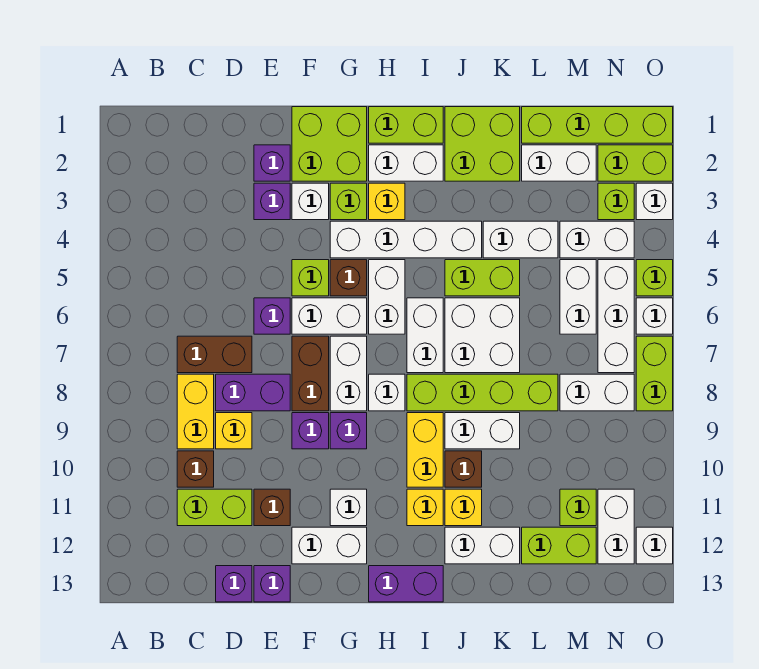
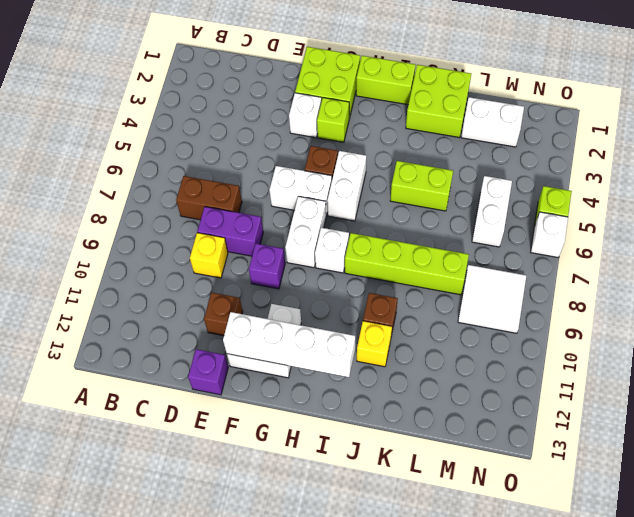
white brick F12:I12 level 2 -> white brick G4:J4 level 1
white tile M8:N9 level 1 -> white brick M8:N8 level 1
none -> yellow brick C8:C9 level 1
none -> brown brick C10 level 1
none -> lime brick C11:D11 level 1
none -> purple brick D13 level 1

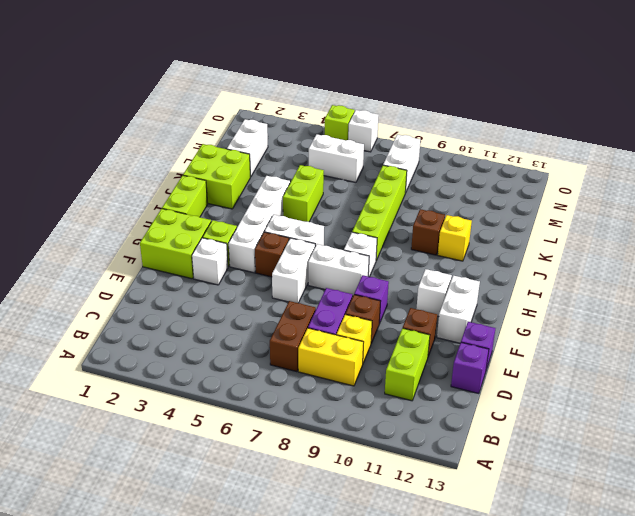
brown brick E9 level 1 -> brown brick C10 level 1
none -> purple brick E2 level 1
none -> purple brick E3 level 1
none -> purple brick E6 level 1
none -> lime brick F5 level 1

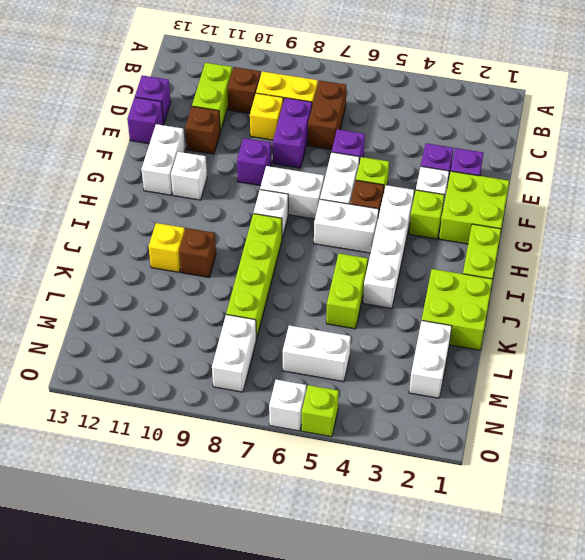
none -> brown brick F7:F8 level 1
none -> purple brick G9 level 1
none -> white brick H2:I2 level 1
none -> yellow brick H3 level 1

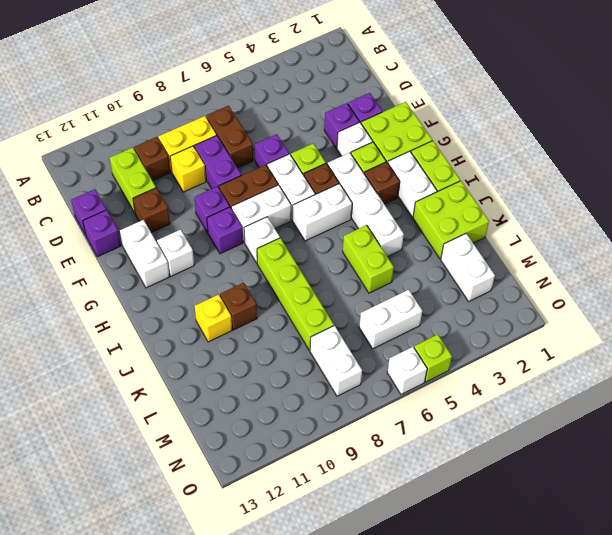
brown brick H3 level 1 -> yellow brick H3 level 1
none -> purple brick H13:I13 level 1
none -> white brick I6:I7 level 1
none -> yellow brick I9:I10 level 1
none -> yellow brick I11 level 1

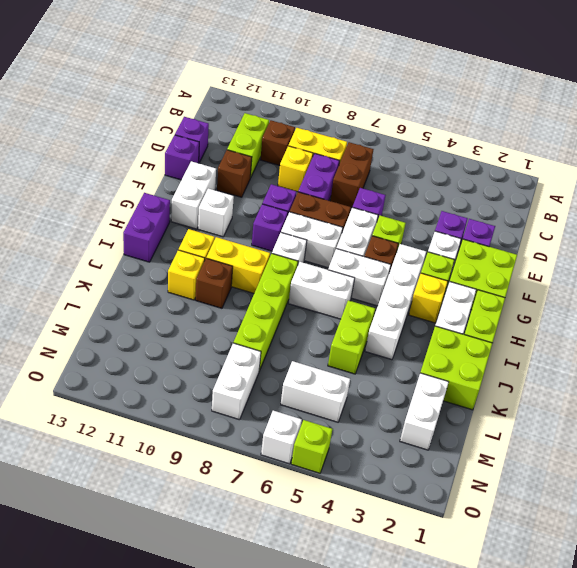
none -> white brick J6:K7 level 1
none -> white brick J9:K9 level 1
none -> white brick J12:K12 level 1
none -> white brick K4:L4 level 1

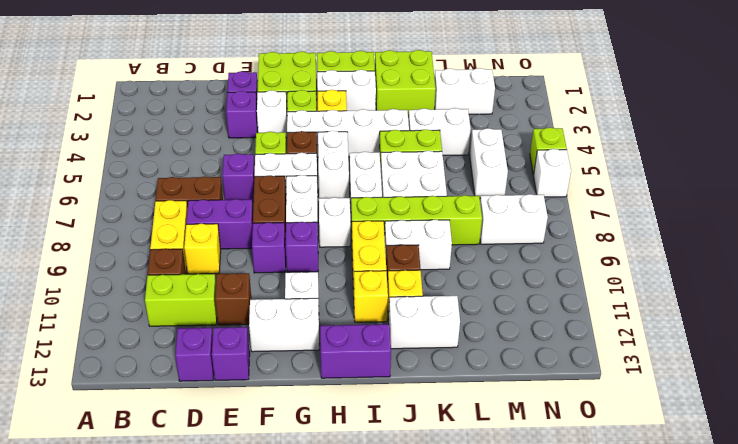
none -> lime brick L1:O1 level 1
none -> lime brick L12:M12 level 1
none -> white brick M4:N4 level 1
none -> lime brick M11 level 1

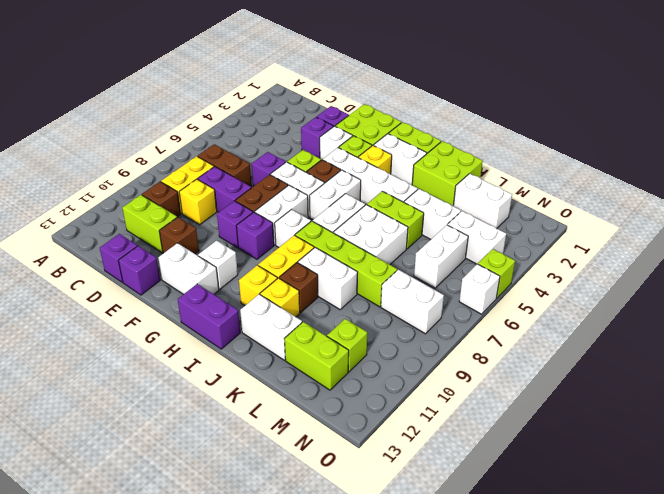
none -> lime brick L1:O1 level 1
none -> lime brick N2:O2 level 1
none -> lime brick N3 level 1
none -> white brick N5:N7 level 1

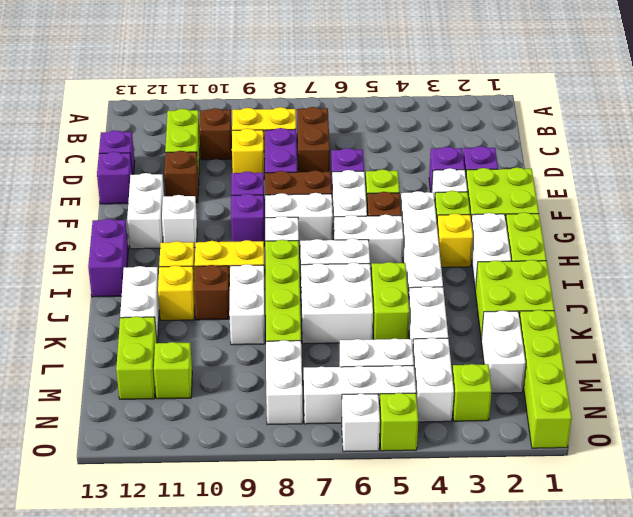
none -> lime brick N2:O2 level 1
none -> white brick N11:N12 level 1
none -> white brick O3 level 1
none -> lime brick O7:O8 level 1

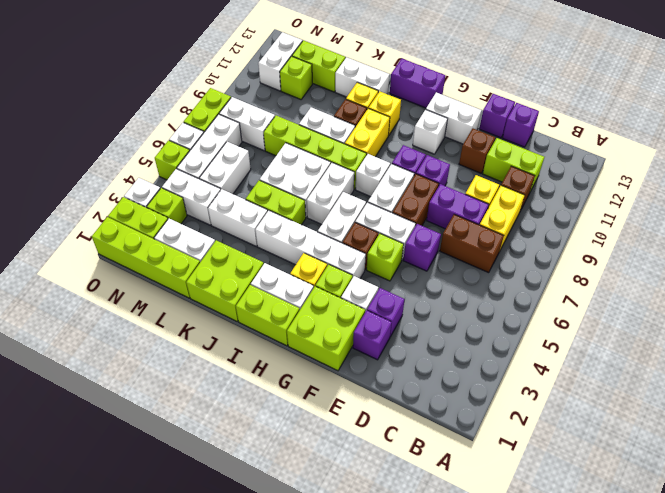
none -> white brick O12 level 1

